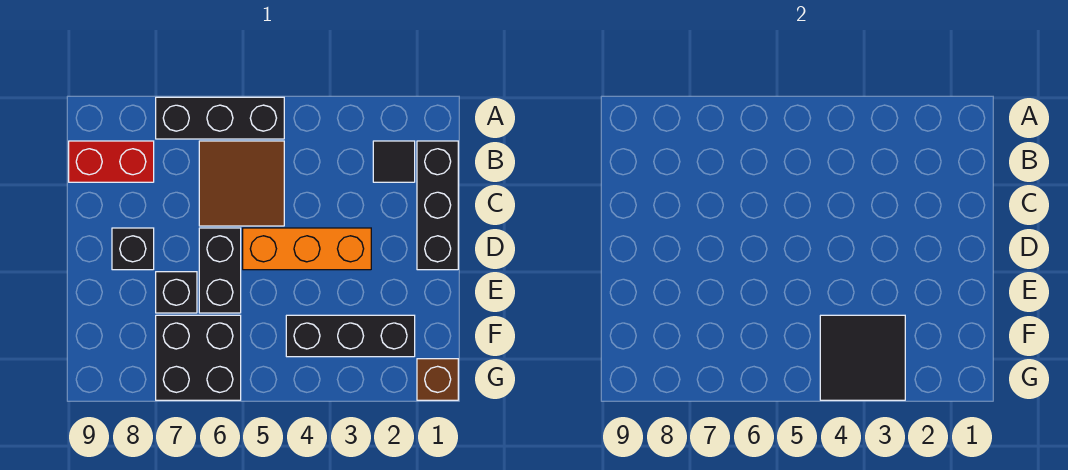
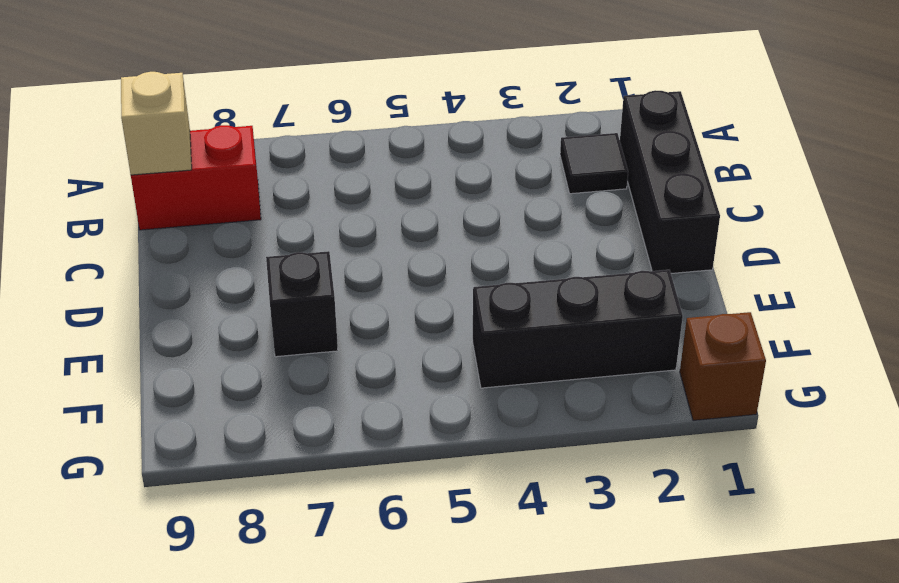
tan brick B9 level 2 -> none
none -> black brick A5:A7 level 1
none -> brown tile B5:C6 level 1
none -> orange brick D3:D5 level 1

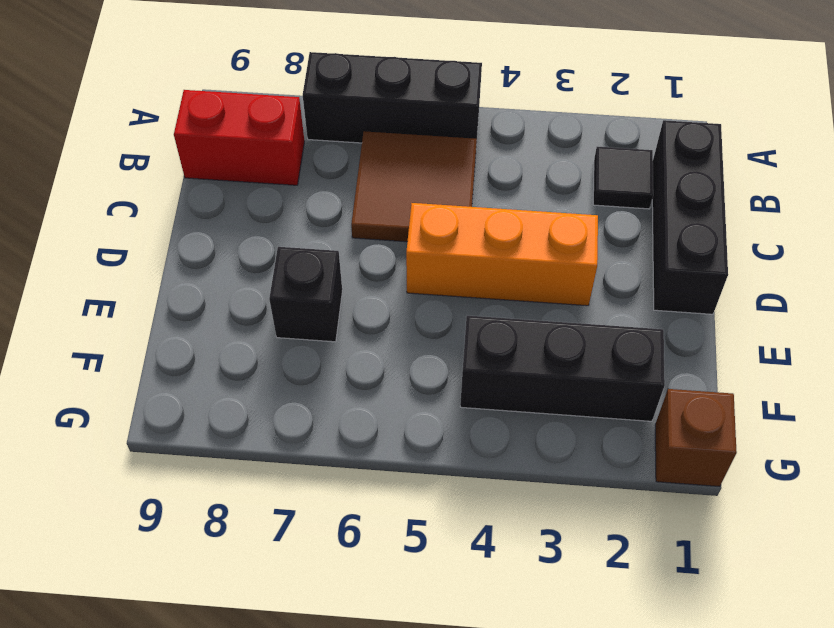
none -> black brick D6:E6 level 1
none -> black brick D8 level 1
none -> black brick F6:G7 level 1

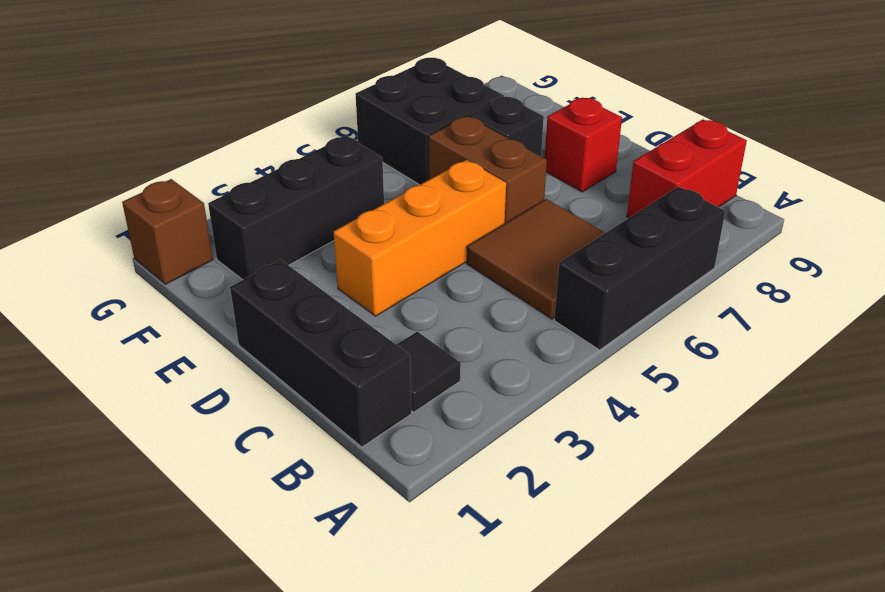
brown brick D6:E6 level 1 -> black brick D6:E6 level 1
red brick D8 level 1 -> black brick D8 level 1
none -> black tile F3:G4 level 2

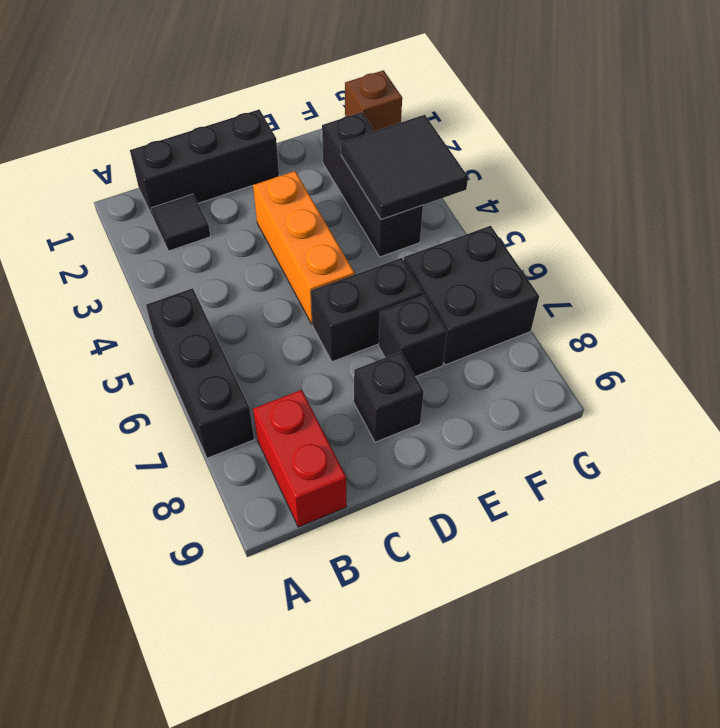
none -> brown tile B5:C6 level 1

